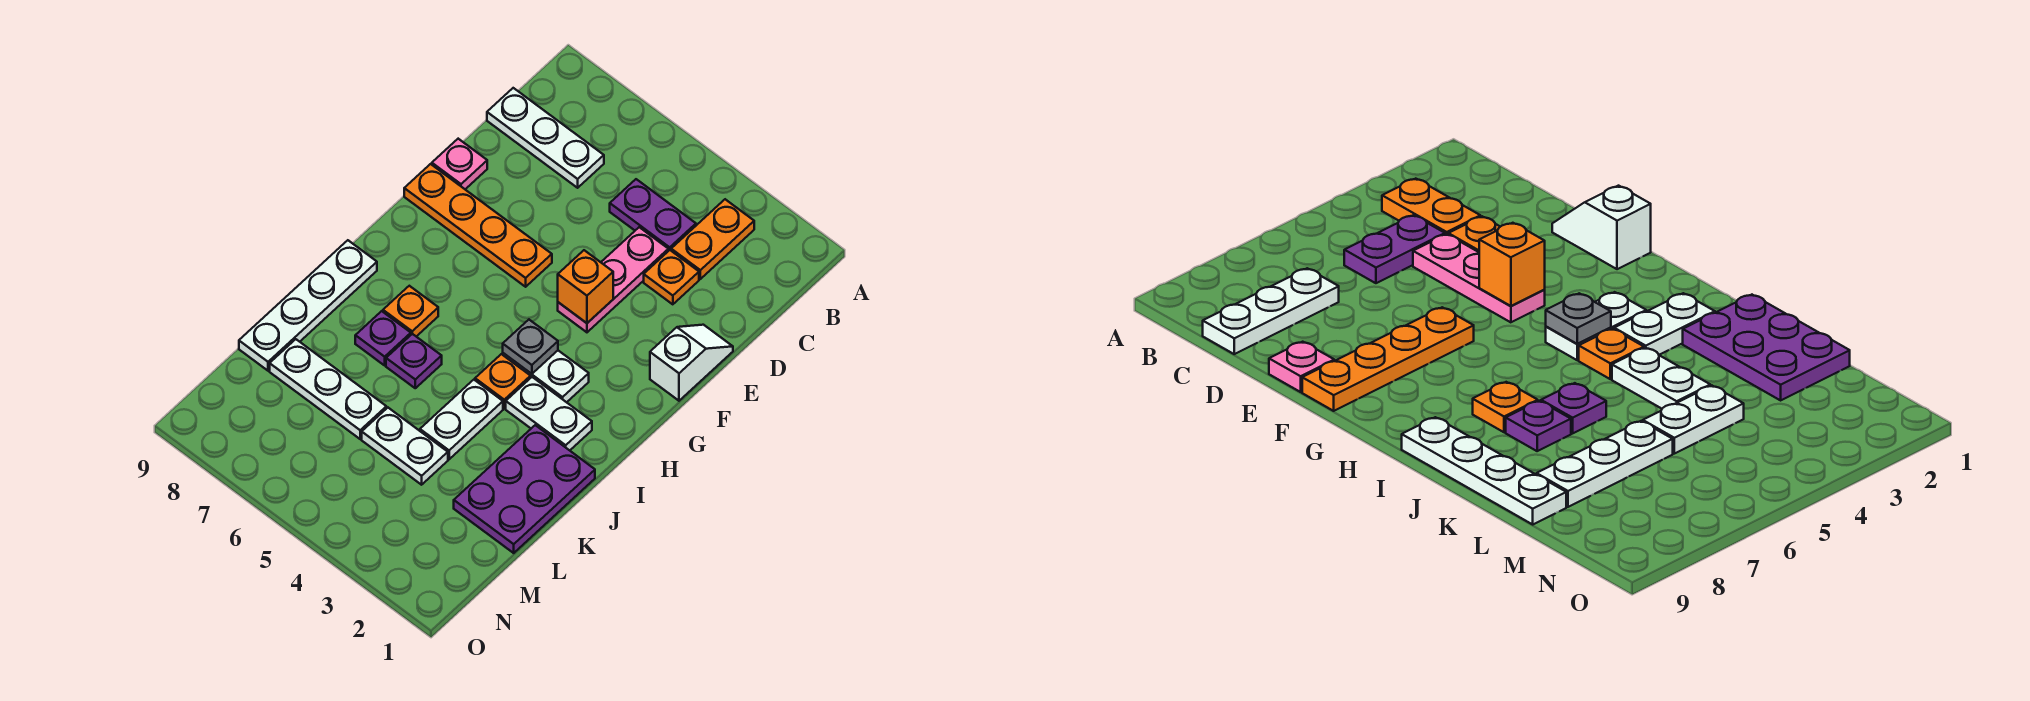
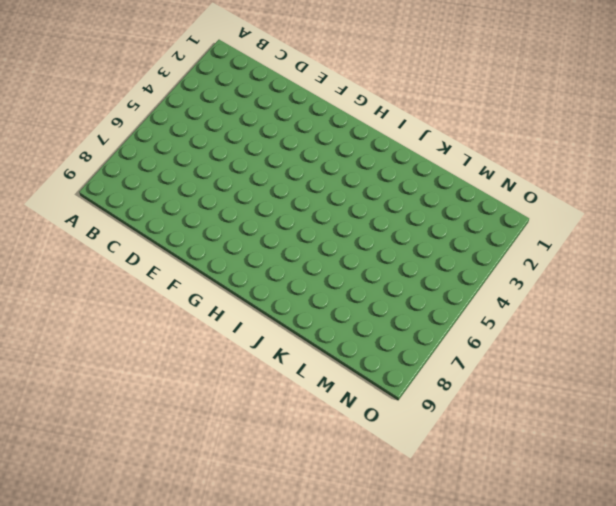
none -> orange plate B3:C3 level 1
none -> purple plate C4:C5 level 1
none -> white plate C7:C9 level 1

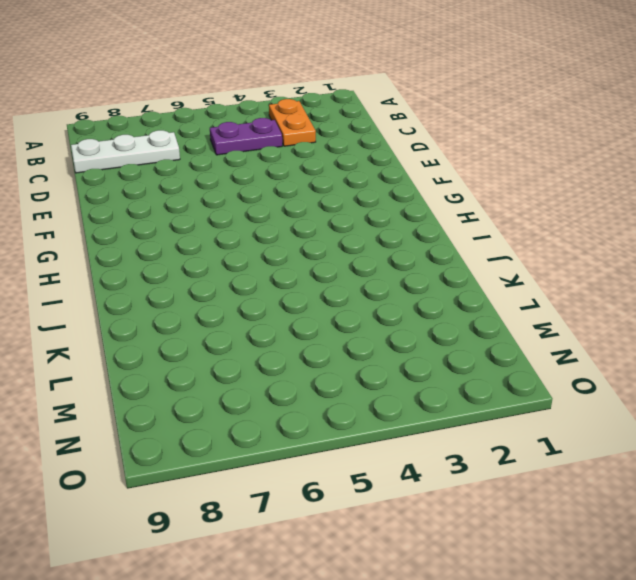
none -> orange plate D3 level 1
none -> pink plate D4:F4 level 1
none -> white slope E1:F1 level 1 top F

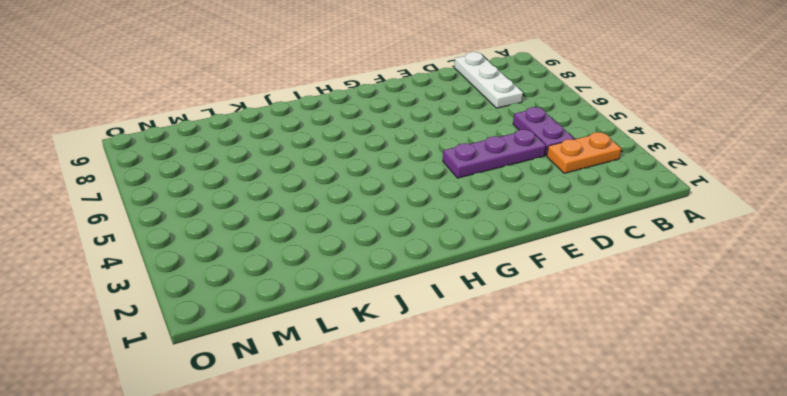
purple plate D4:F4 level 1 -> pink plate D4:F4 level 1
none -> orange plate D3 level 1
none -> white slope E1:F1 level 1 top F
none -> pink plate E9 level 1

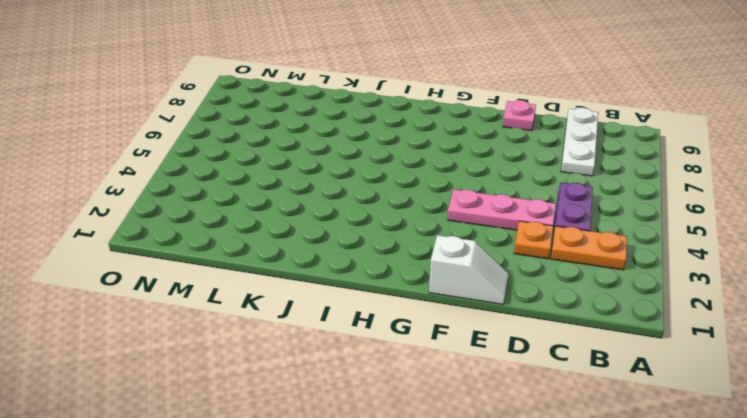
none -> orange plate F6:F9 level 1
none -> white plate H3:H4 level 1
none -> white plate I2:I3 level 1

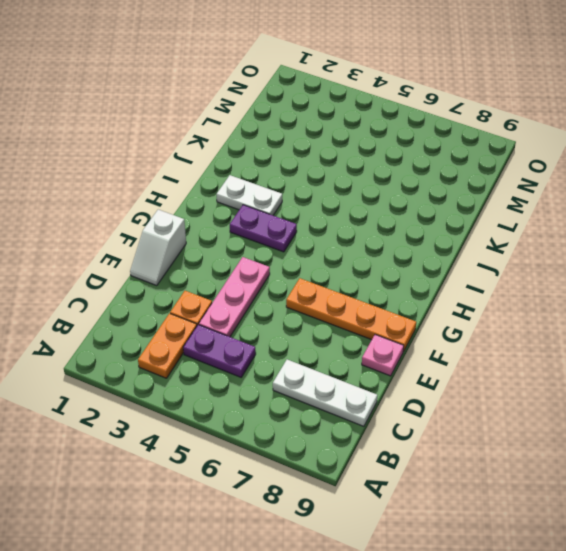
purple plate H3:H4 level 1 -> white plate H3:H4 level 1
none -> orange plate I4 level 1
none -> orange plate I7 level 1
none -> white plate I9:L9 level 1

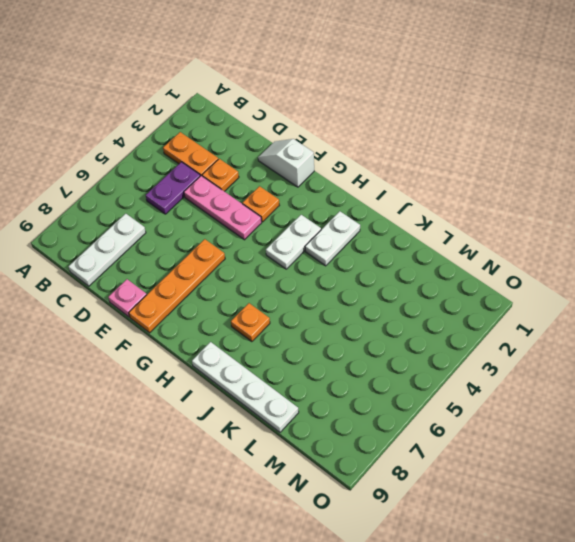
orange plate F3 level 1 -> orange plate I4 level 1
none -> purple plate J1:L2 level 1
none -> white plate J4:K4 level 1
none -> purple plate J6 level 1

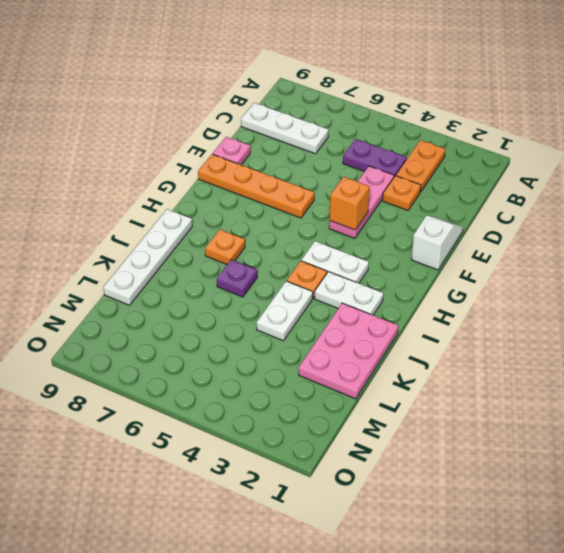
pink plate J1:L2 level 1 -> purple plate J1:L2 level 1
none -> purple plate J7 level 1
none -> white plate L4:L5 level 1
none -> white plate L6:L8 level 1

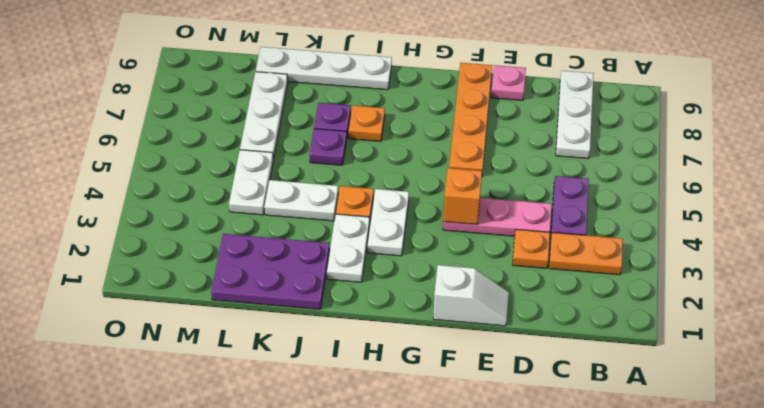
none -> grey plate H4 level 2

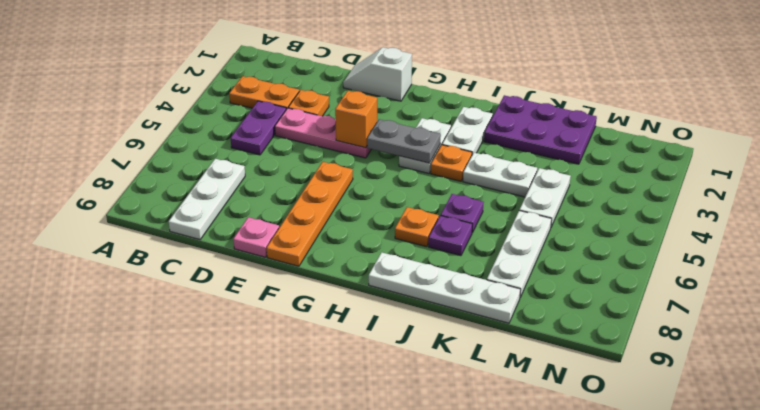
grey plate G4:H4 level 2 -> grey plate H4 level 2

